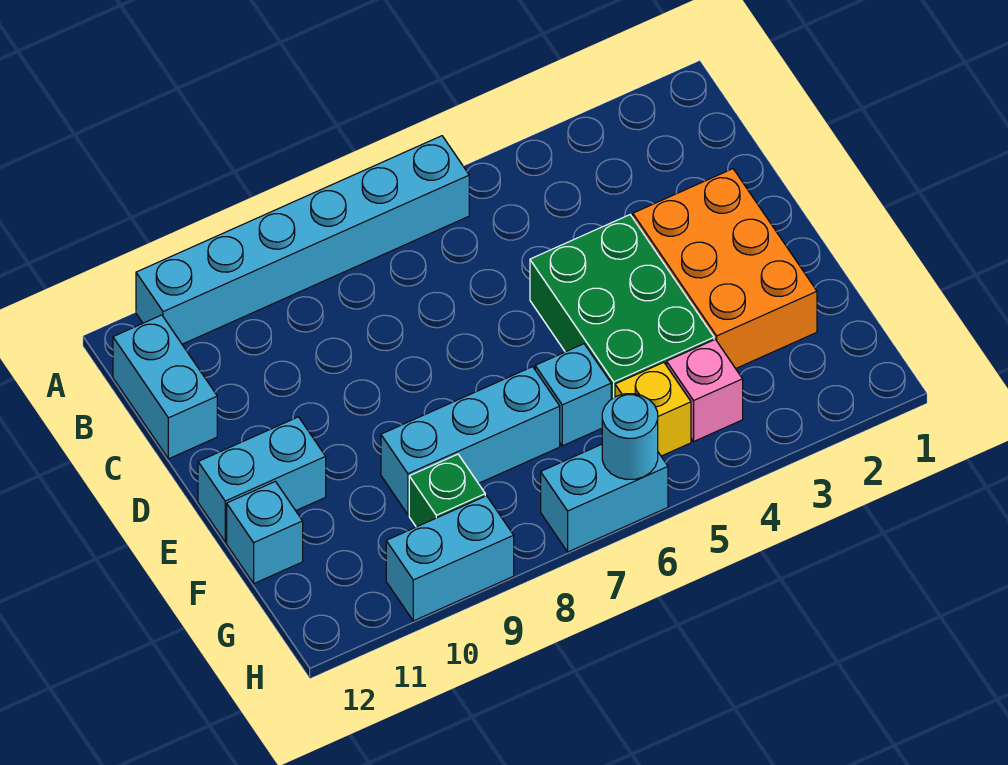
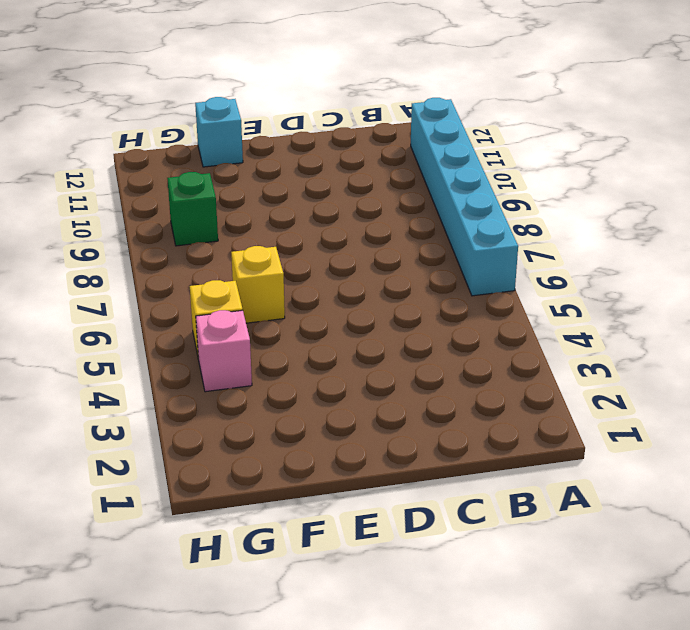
yellow brick F6 level 1 -> cyan brick F6 level 1
none -> cyan brick B12:C12 level 1
none -> orange brick D2:F3 level 1
none -> green brick D4:F5 level 1

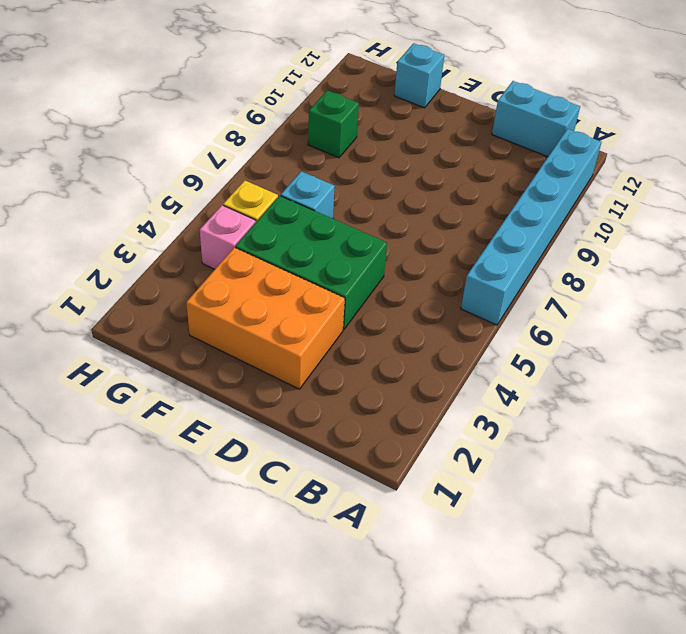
none -> cyan brick E11:E12 level 1
none -> cyan brick F7:F9 level 1
none -> cyan brick H6:H7 level 1

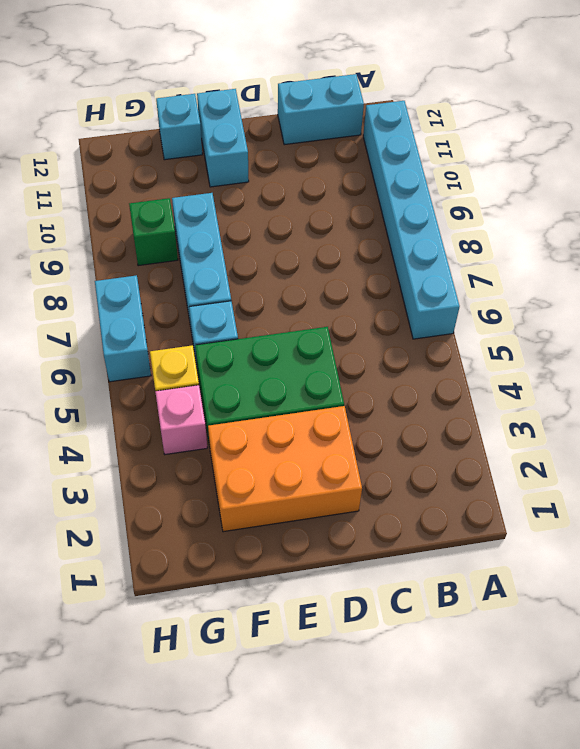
none -> cyan brick H9:H10 level 1
none -> cyan round brick H6 level 2

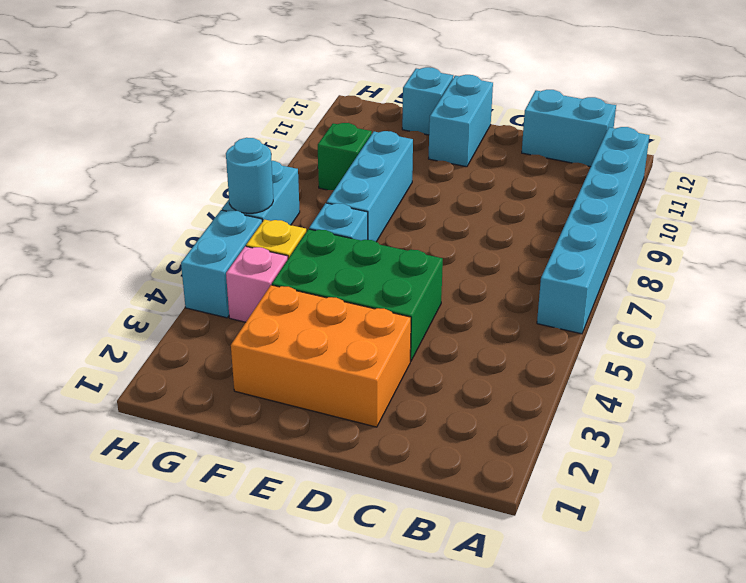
cyan brick H4:H5 level 1 -> cyan brick H9:H10 level 1

